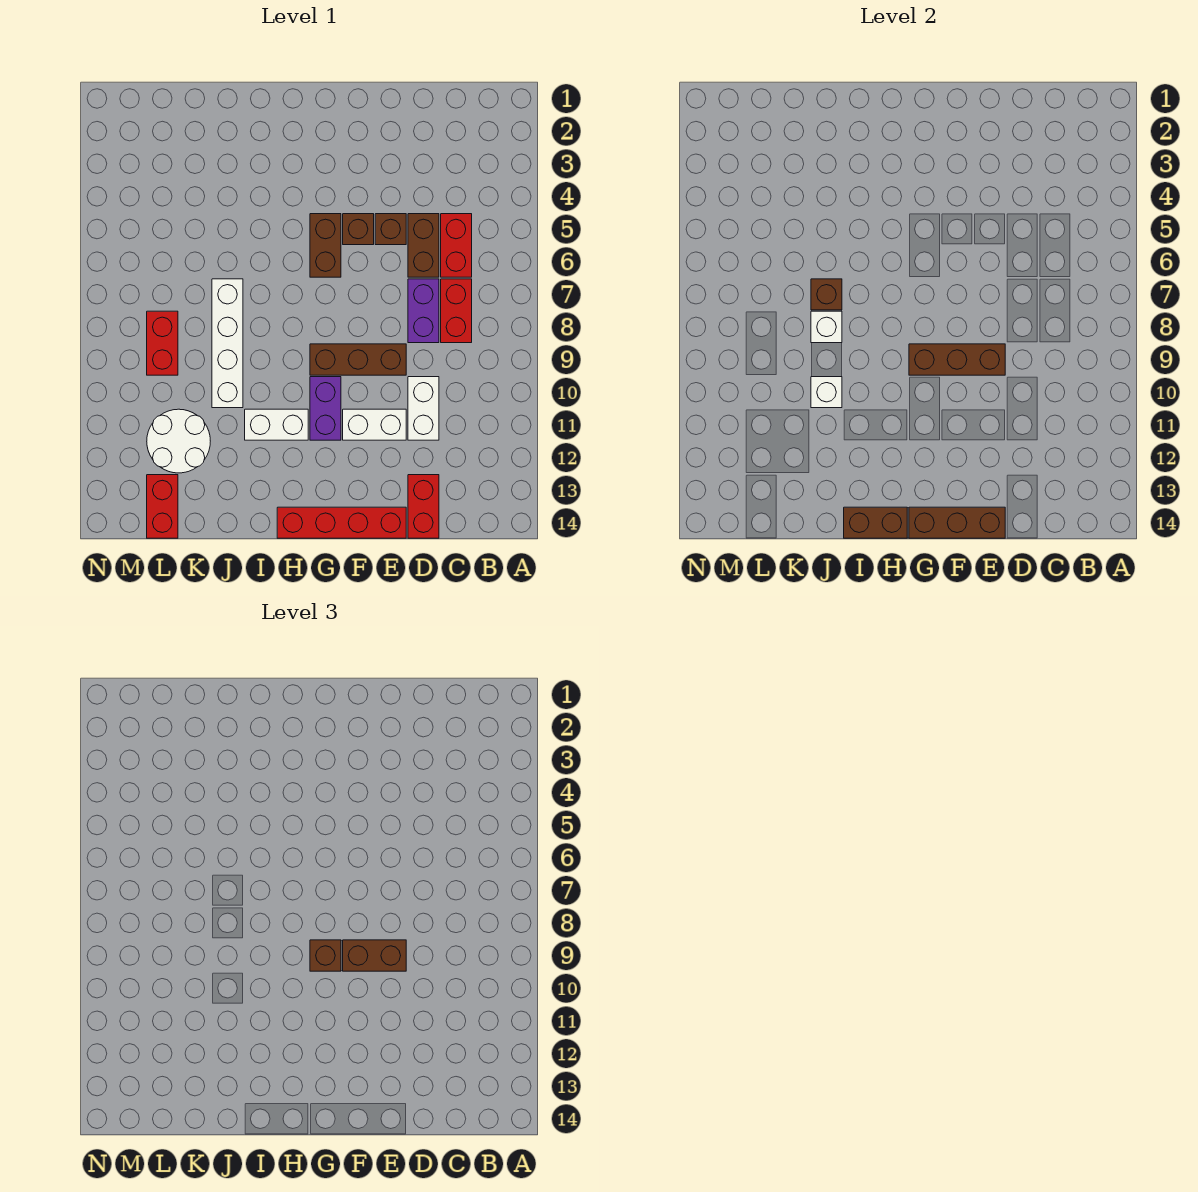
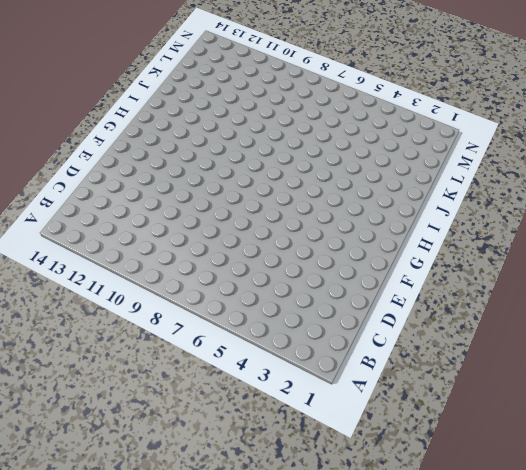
none -> red brick C5:C6 level 1
none -> red brick C7:C8 level 1
none -> brown brick D5:D6 level 1

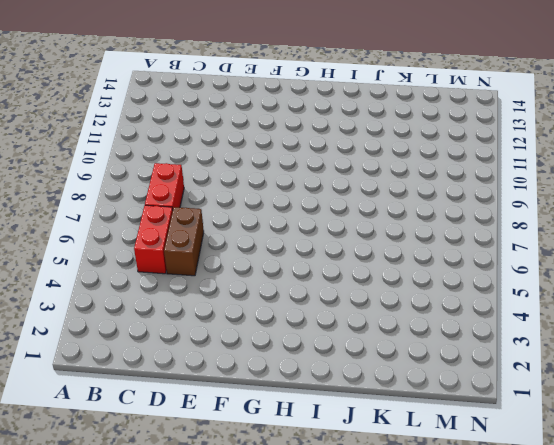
none -> purple brick D7:D8 level 1
none -> white brick D10:D11 level 1
none -> red brick D13:D14 level 1

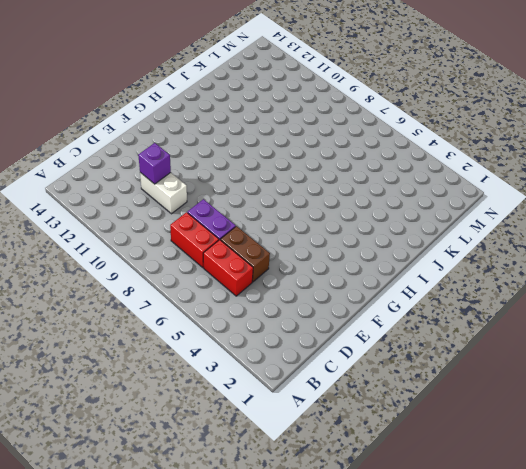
purple brick D11 level 2 -> none
none -> red brick D13:D14 level 1
none -> brown brick E5 level 1
none -> brown brick E9:G9 level 1

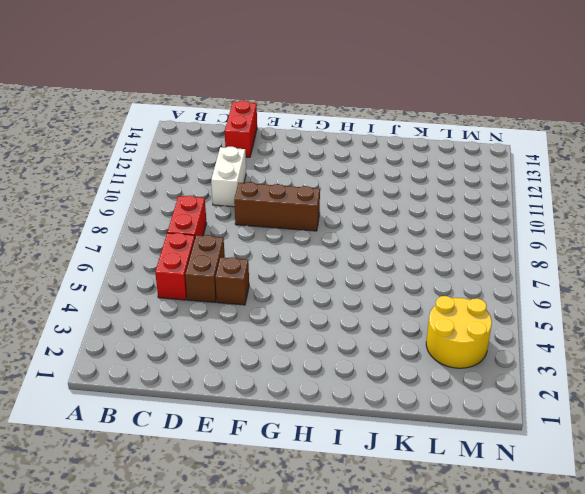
yellow round brick L3:M4 level 1 -> none
none -> purple brick D7:D8 level 1
none -> white brick E11:F11 level 1
none -> red brick E14:H14 level 1

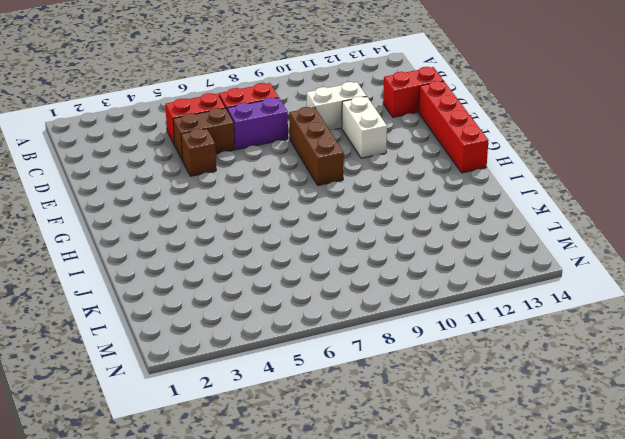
none -> brown brick F5 level 1
none -> brown brick G5:G6 level 1
none -> purple brick G10:G11 level 1

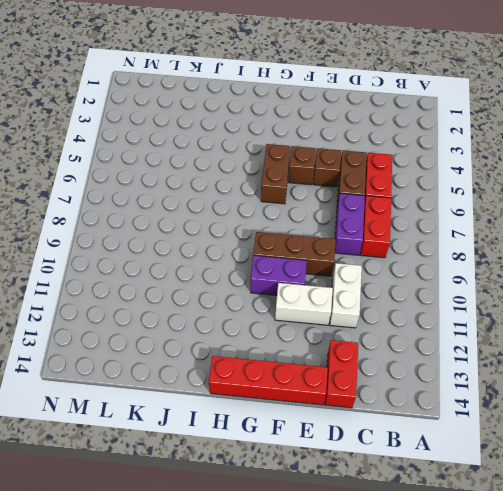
purple brick F10:G10 level 1 -> purple brick G10:G11 level 1
none -> white brick H11:I11 level 1
none -> white brick J7:J10 level 1
none -> white round brick K11:L12 level 1

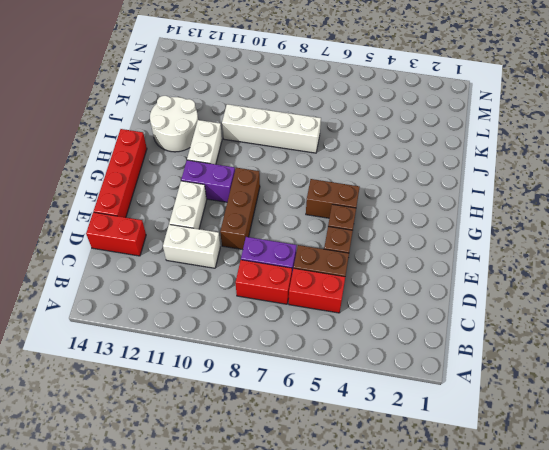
white round brick I12:J13 level 1 -> white round brick K11:L12 level 1
none -> red brick L8:L9 level 1
none -> red brick L13:L14 level 1
none -> brown brick E9:G9 level 2

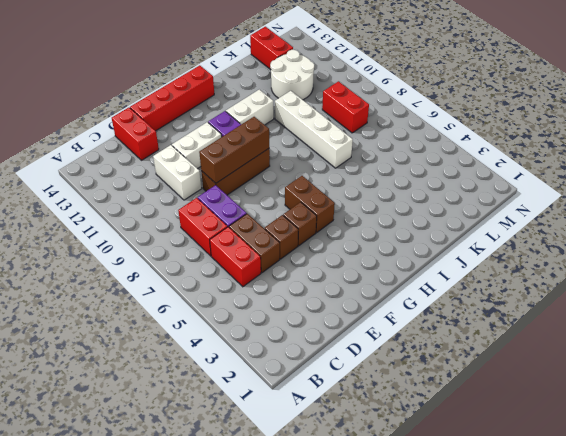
none -> brown brick E14:G14 level 2
none -> brown brick H14:I14 level 2
none -> brown brick J7 level 2

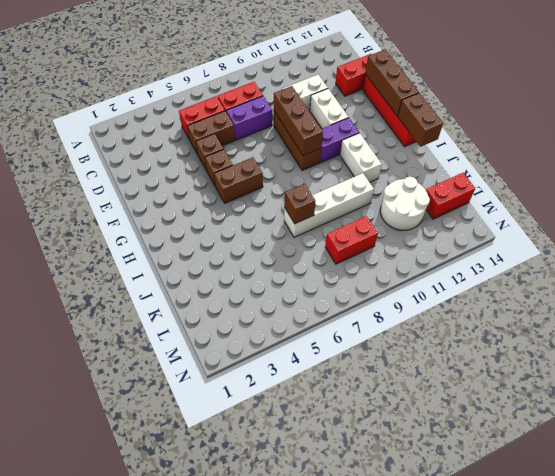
none -> white brick J8 level 2
none -> white brick J10 level 2
none -> brown brick E9:F9 level 3

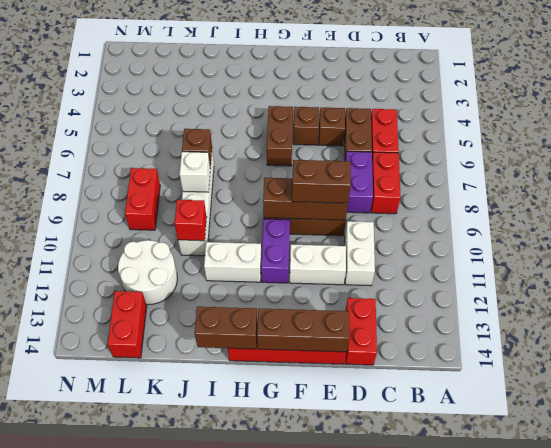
red brick J10 level 2 -> white brick J10 level 2
none -> brown brick G9 level 3

